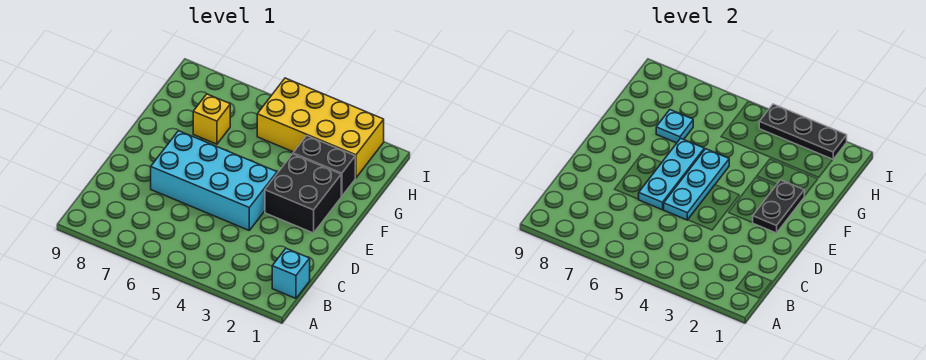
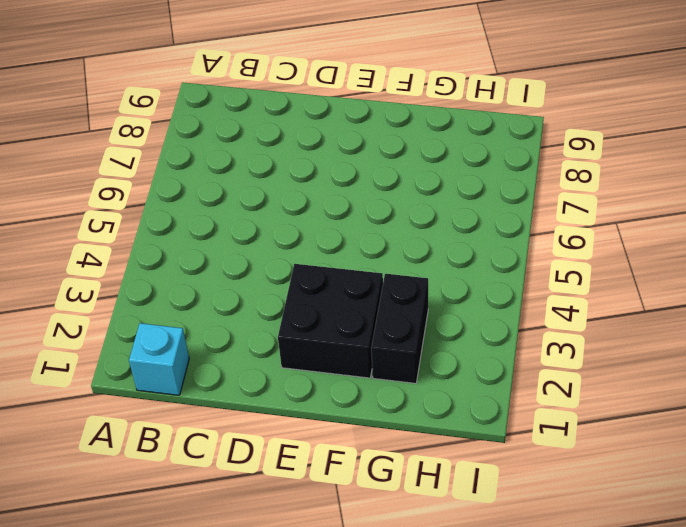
none -> cyan brick D4:E7 level 1
none -> yellow brick G7 level 1

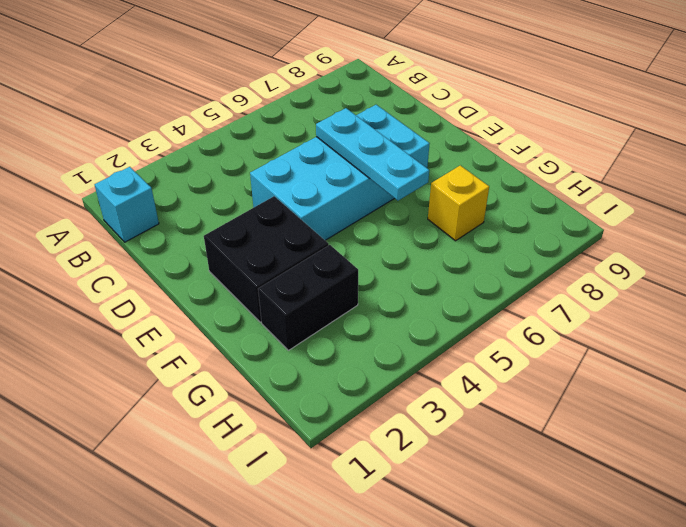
none -> yellow brick H2:I5 level 1
none -> cyan plate D5:F5 level 2

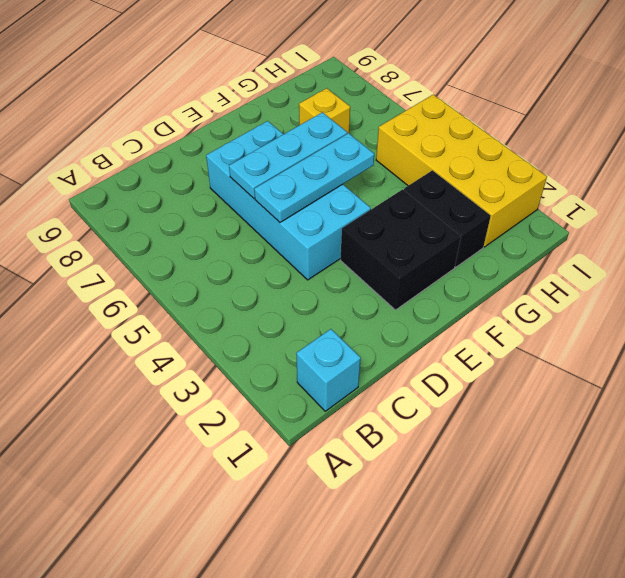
none -> black plate E2:F2 level 2
none -> cyan plate G7 level 2

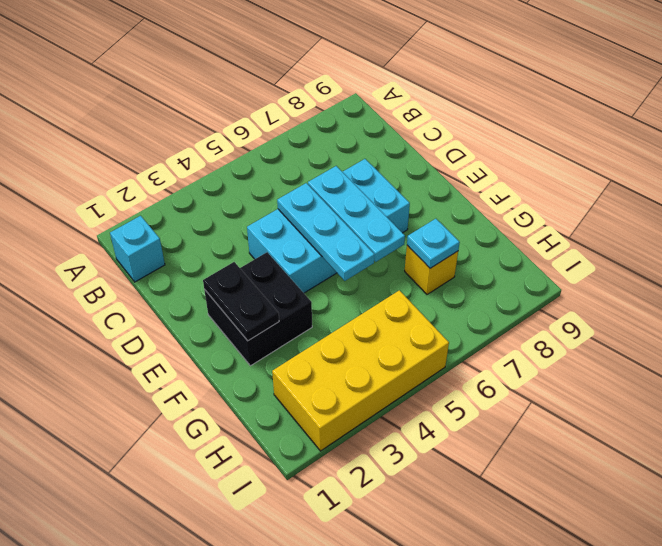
none -> black brick G2:G3 level 1
none -> black plate I2:I4 level 2

